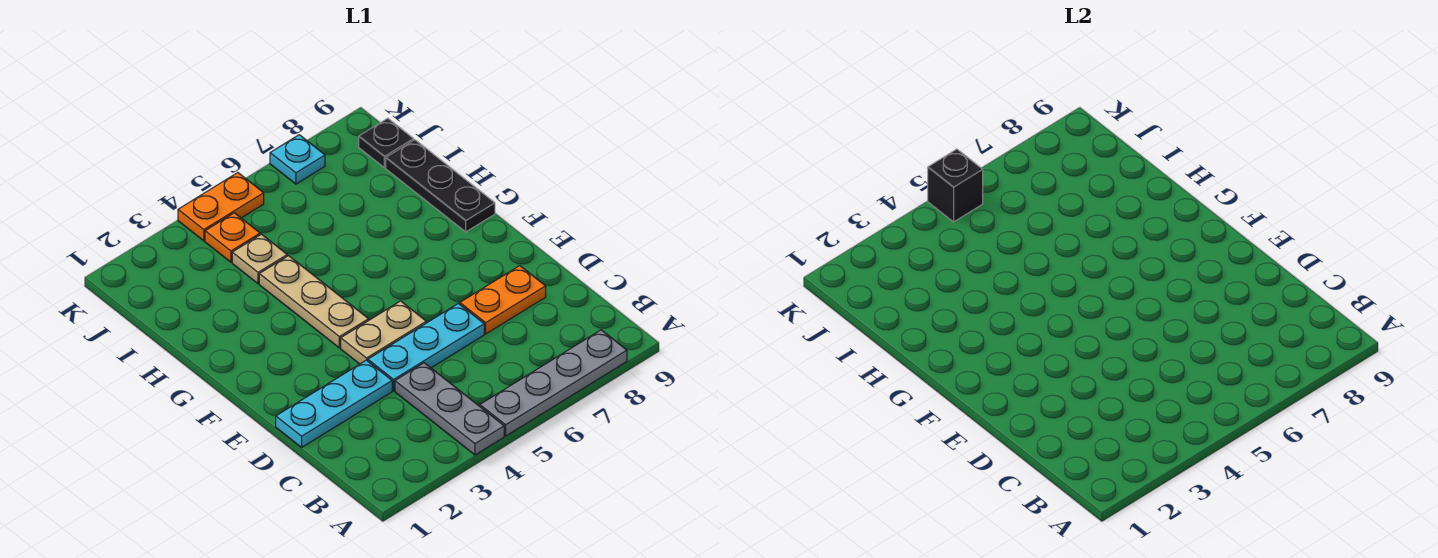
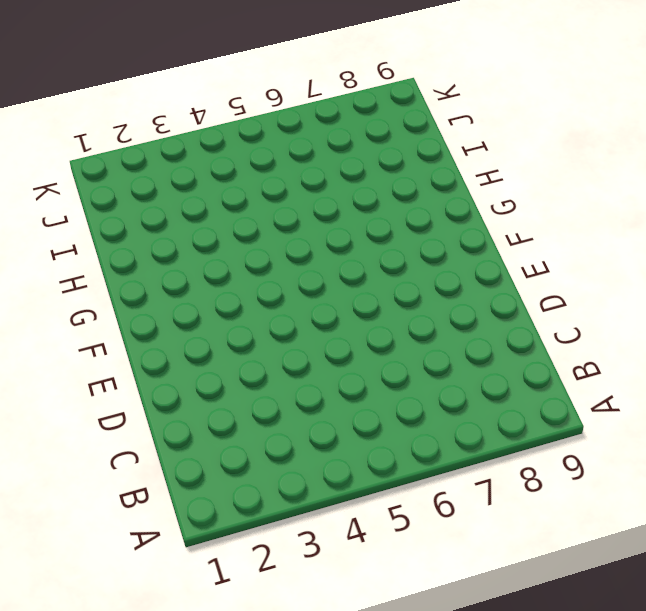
none -> grey plate A4:C4 level 1
none -> grey plate A5:A8 level 1
none -> cyan plate D1:D3 level 1

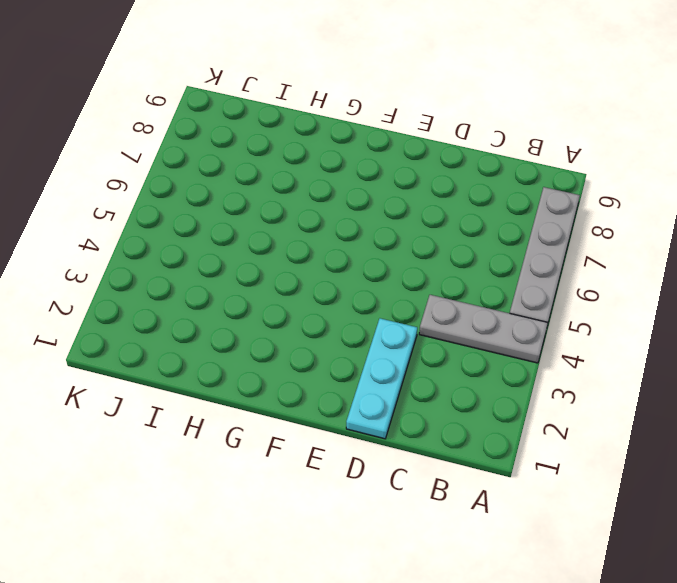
none -> cyan plate D4:D6 level 1
none -> orange plate D7:D8 level 1
none -> tan plate E4:E5 level 1

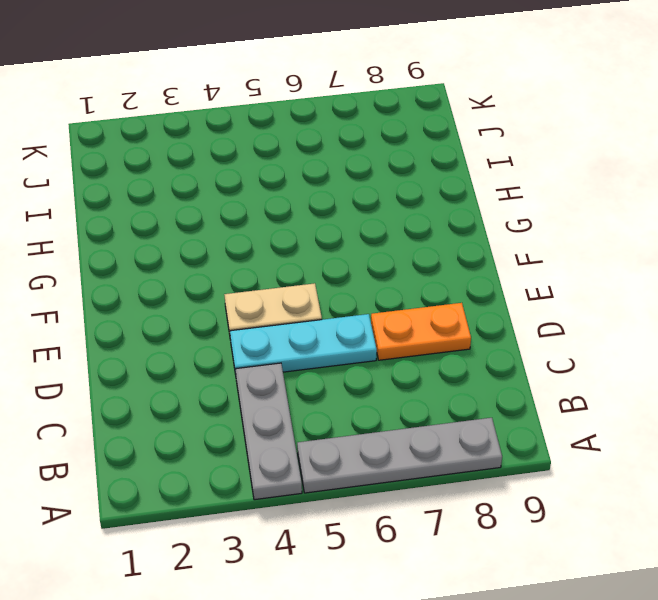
none -> cyan plate D1:D3 level 1
none -> tan plate F4:H4 level 1
none -> black plate G9:I9 level 1

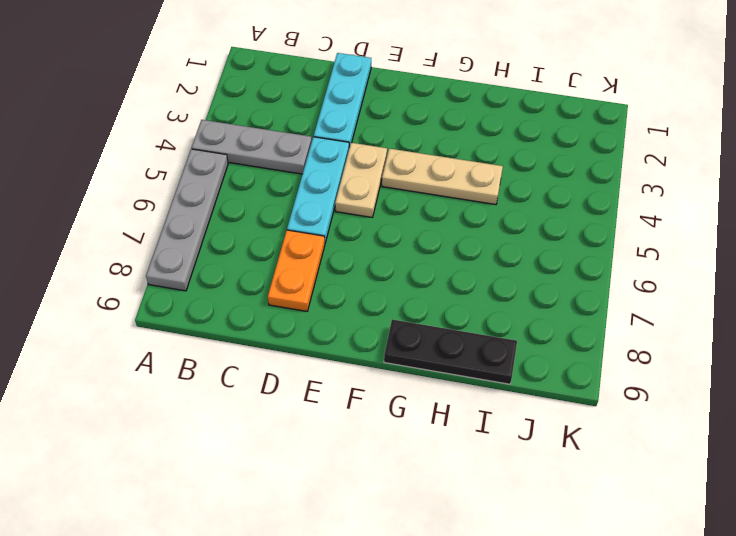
none -> tan plate I4 level 1
none -> orange plate J4 level 1
none -> black plate J9 level 1

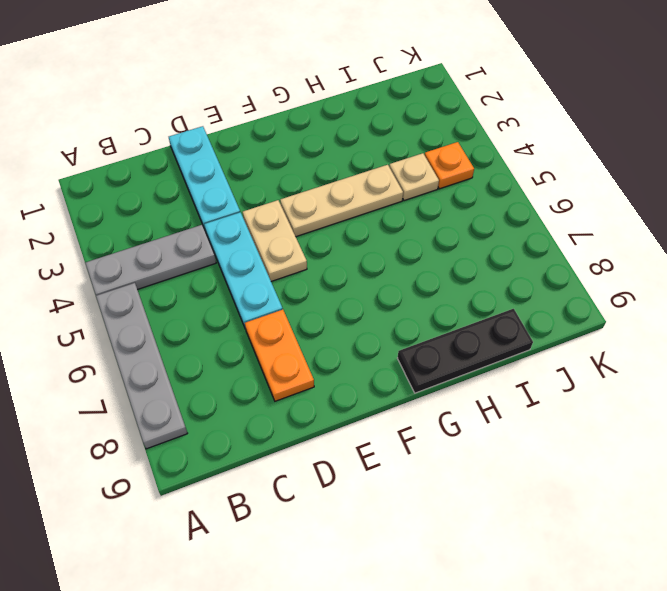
none -> black plate J9 level 1
none -> orange plate K4:K5 level 1
none -> cyan plate K7 level 1

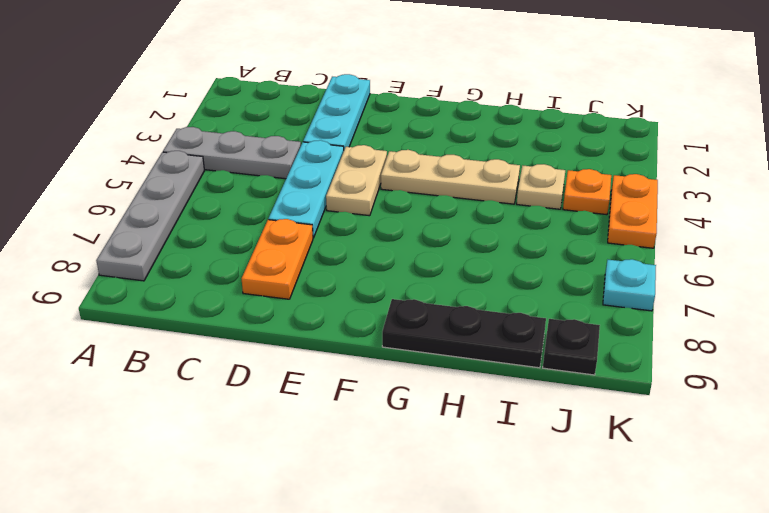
none -> black brick K5 level 2

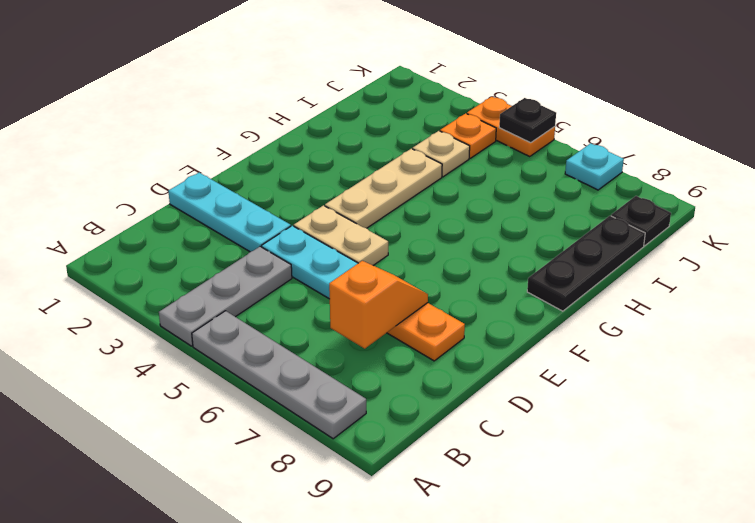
orange slope C7:D7 level 2 top C -> none
black plate K5 level 2 -> black brick K5 level 2

